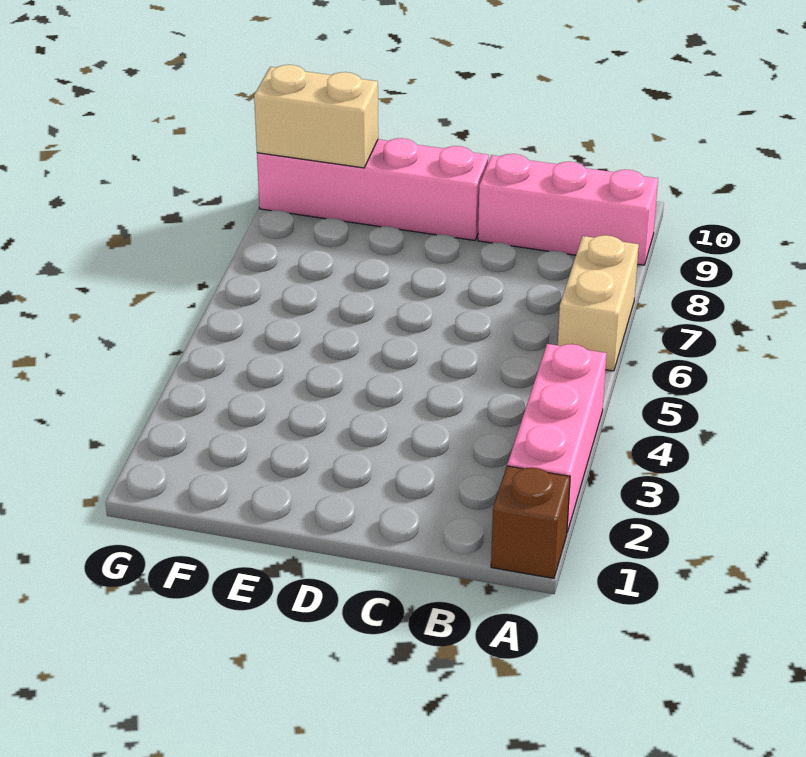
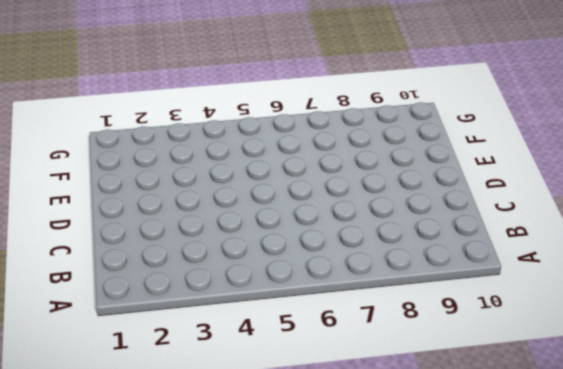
none -> brown brick A1 level 1
none -> pink brick A2:A4 level 1

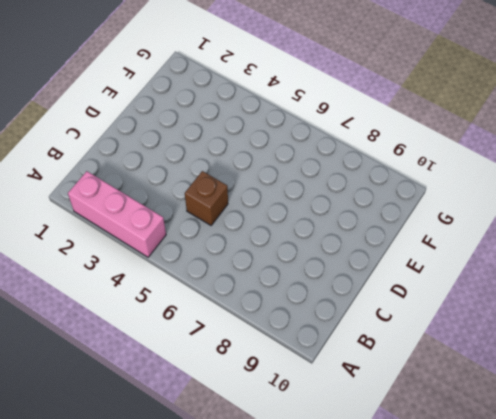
brown brick C5 level 1 -> brown brick A1 level 1
none -> tan brick A6:A7 level 1
none -> pink brick A9:C9 level 1

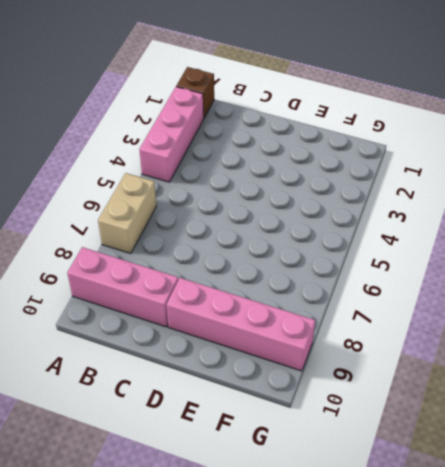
none -> tan brick F9:G9 level 2

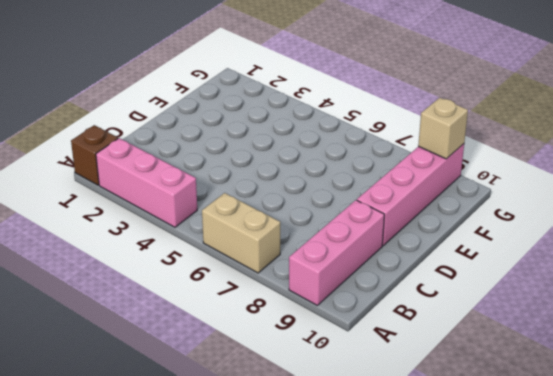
tan brick G9 level 2 -> tan brick F9:G9 level 2

